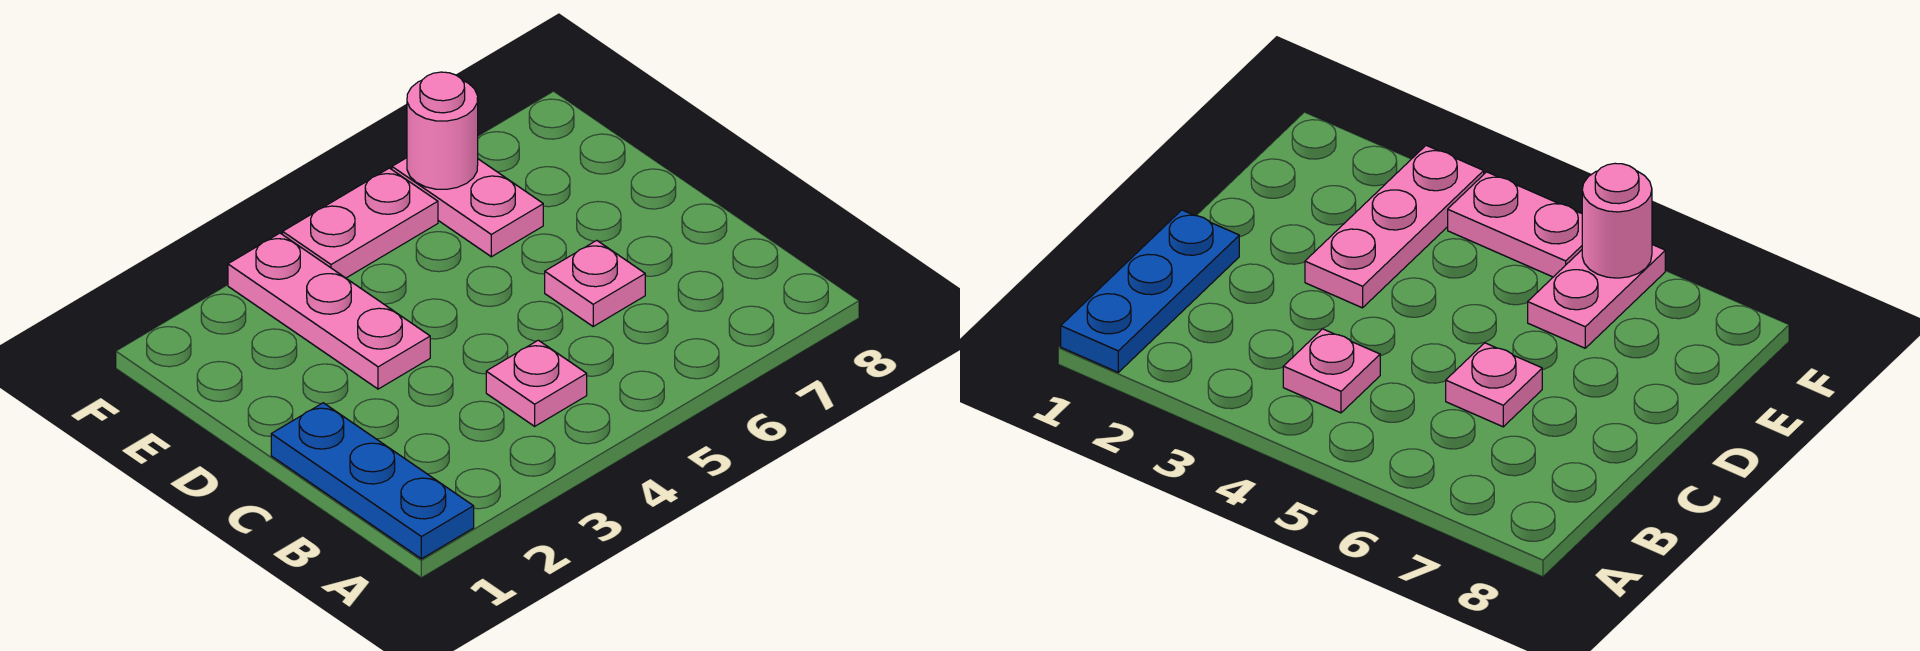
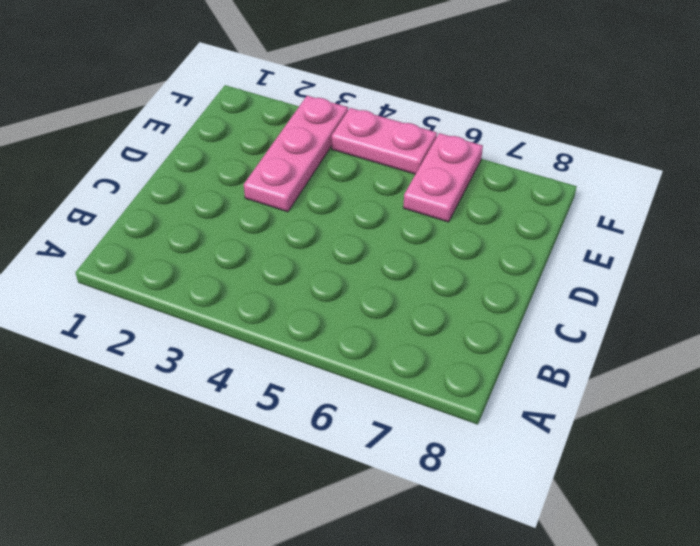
none -> blue plate A1:C1 level 1
none -> pink plate B4 level 1

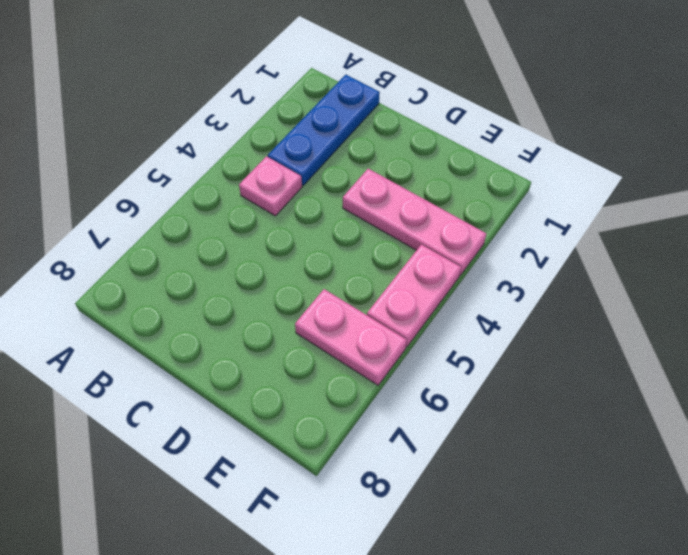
blue plate B1:B3 level 1 -> blue plate A1:C1 level 1
none -> pink plate C6 level 1
none -> pink round brick F6 level 2

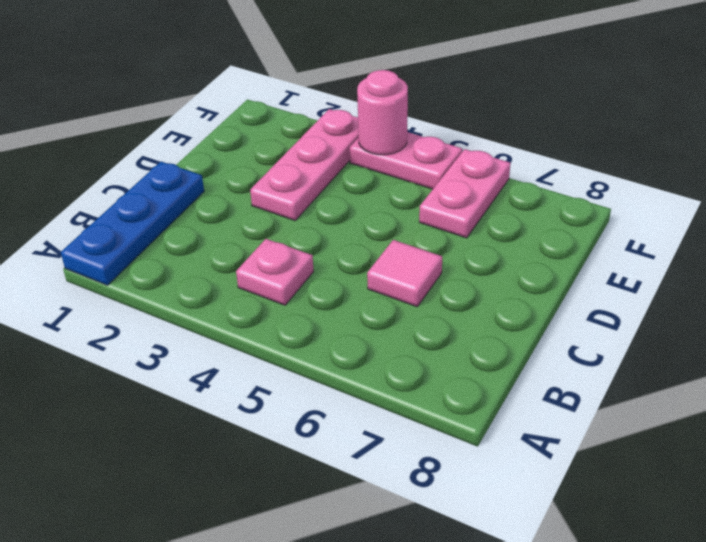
pink tile C6 level 1 -> pink plate C6 level 1
pink round brick F4 level 2 -> pink round brick F6 level 2

